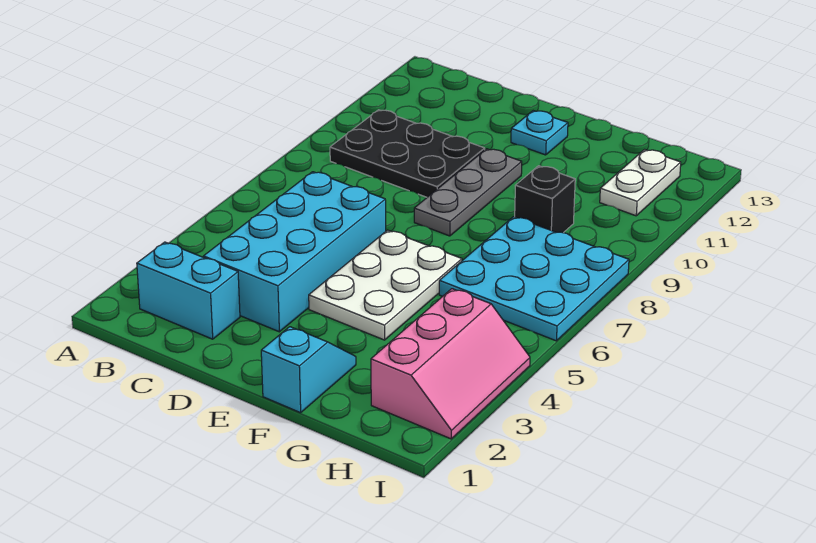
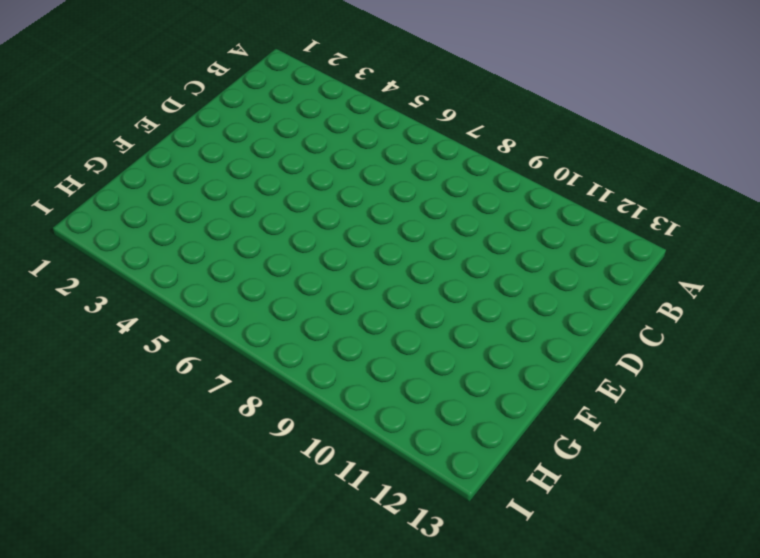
none -> cyan brick B2:C2 level 1
none -> black plate B9:D10 level 1

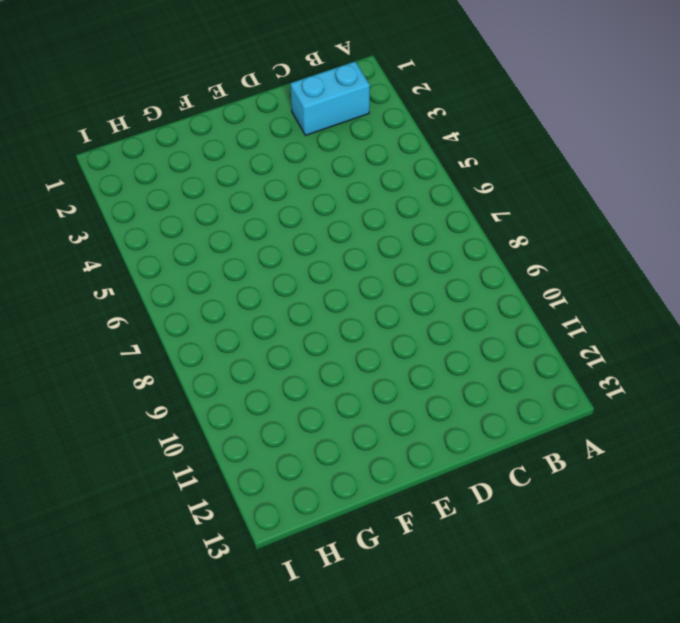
none -> black plate B9:D10 level 1
none -> cyan brick C3:D6 level 1

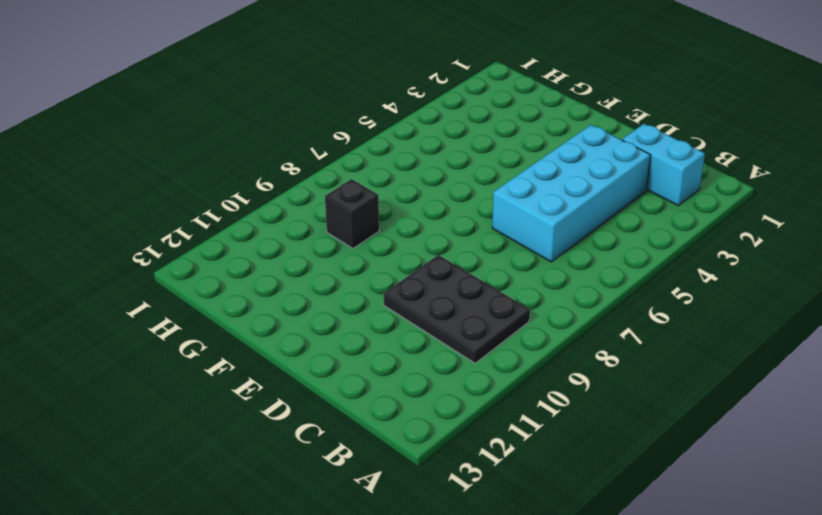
none -> white plate E4:F6 level 1
none -> grey plate E8:E10 level 1

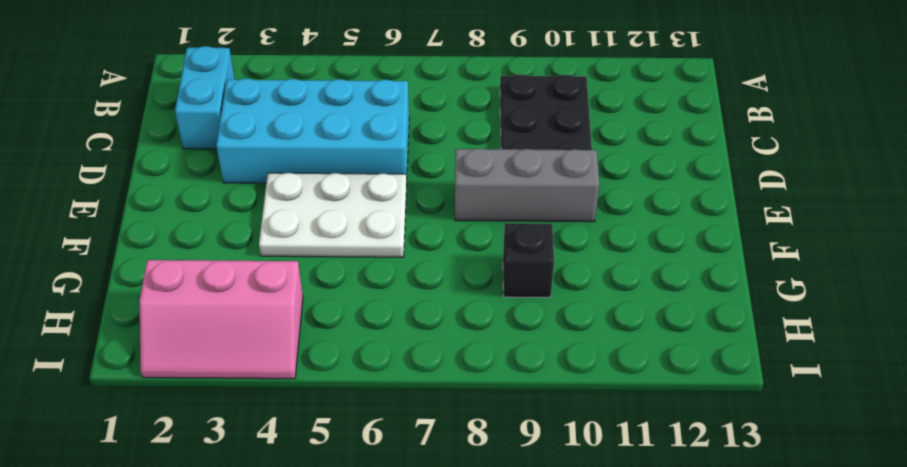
grey brick E8:E10 level 1 -> grey plate E8:E10 level 1
none -> cyan plate E12 level 1
none -> cyan slope F1:F2 level 1 top 1

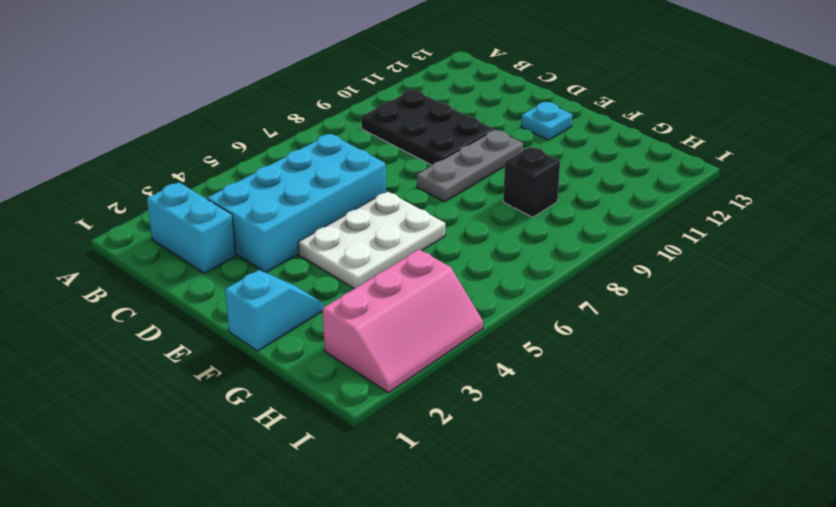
none -> cyan plate G6:I8 level 1
none -> white plate H11:H12 level 1

